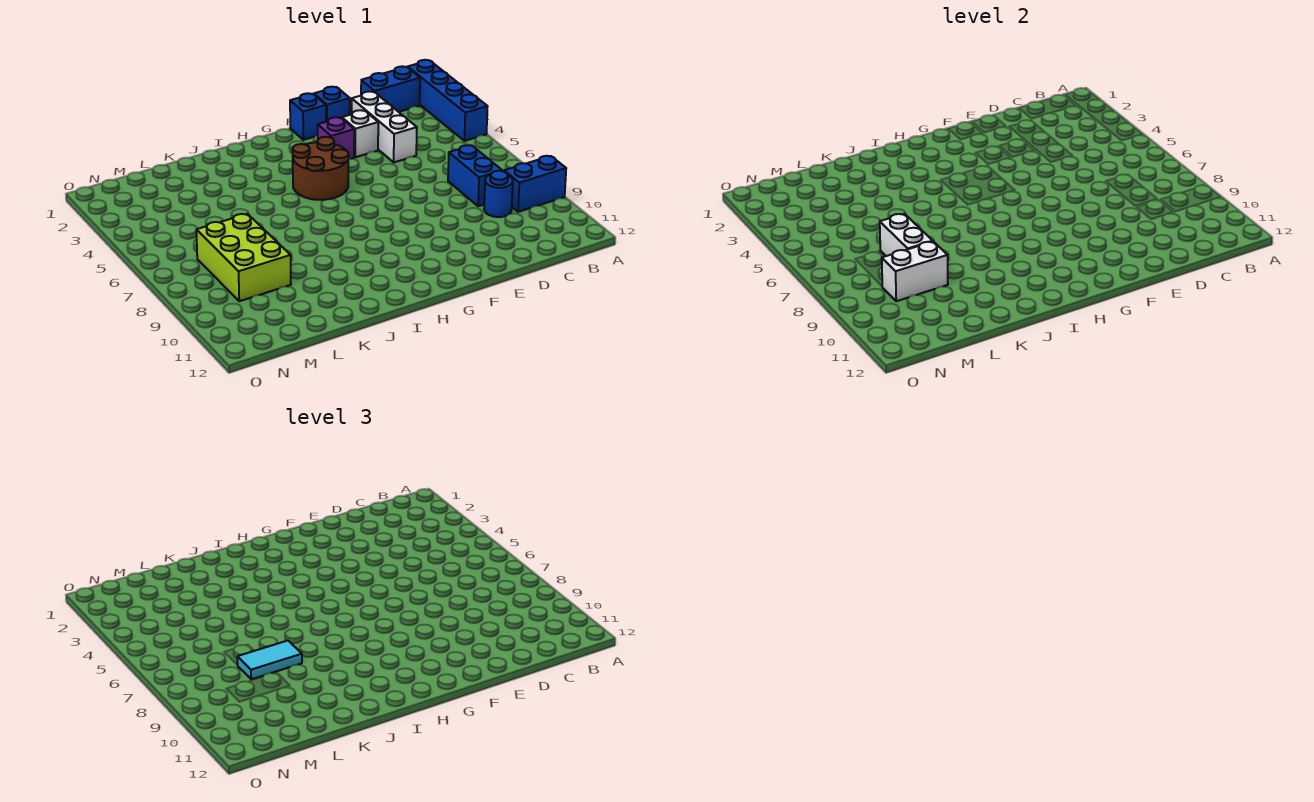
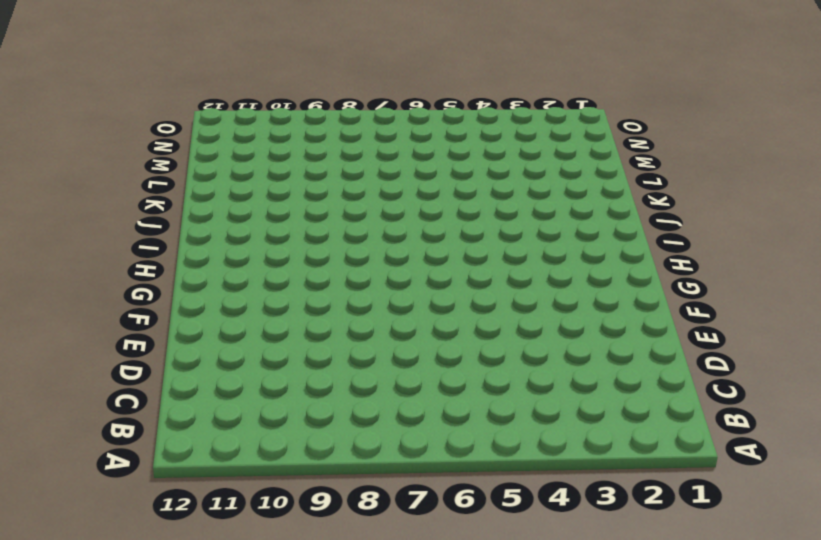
none -> blue brick A1:A4 level 1
none -> blue brick A9:B9 level 1
none -> blue brick B1:C1 level 1

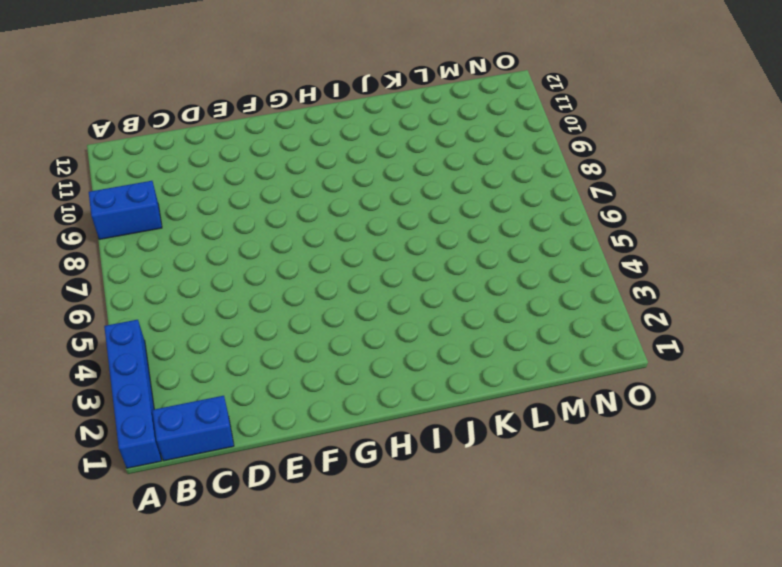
none -> blue brick C7:C8 level 1
none -> blue round brick C9 level 1
none -> white brick D2:D4 level 1

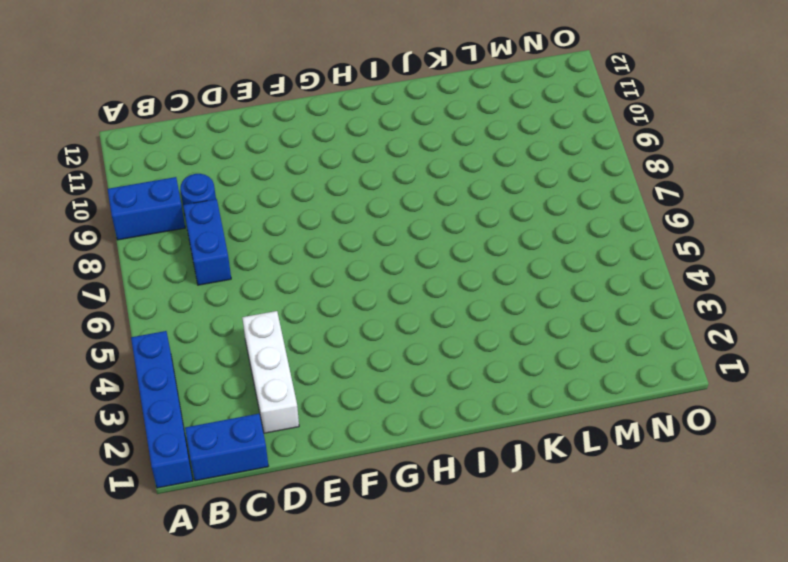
none -> blue brick E1 level 1
none -> white brick E3 level 1
none -> blue brick F1 level 1

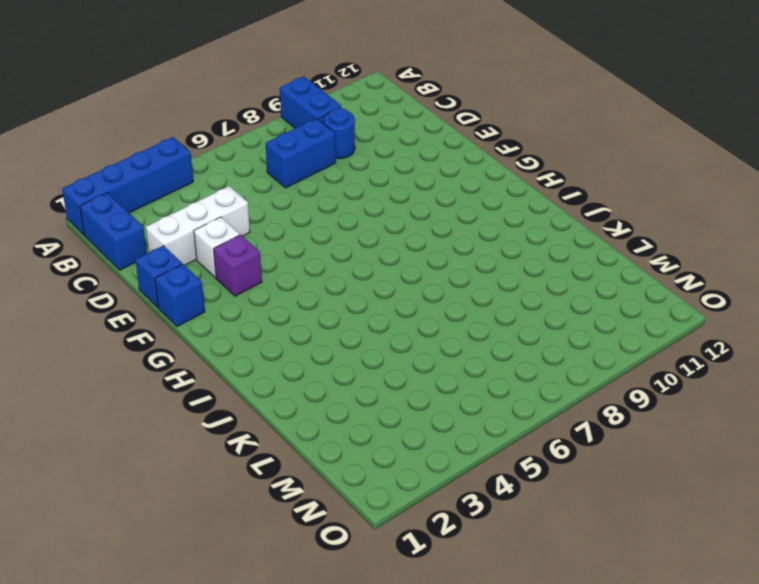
none -> brown round brick G4:H5 level 1
none -> lime brick L7:M9 level 1
none -> white brick L7:L8 level 2

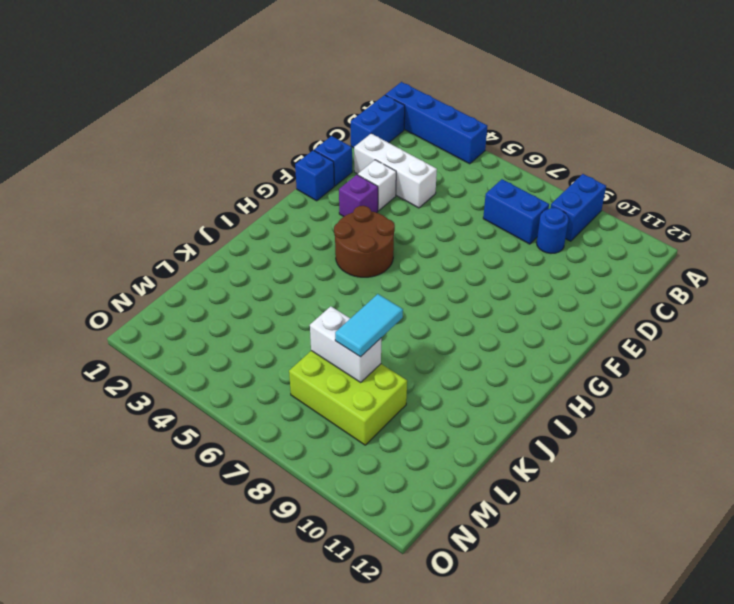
none -> white brick L9:M9 level 2

